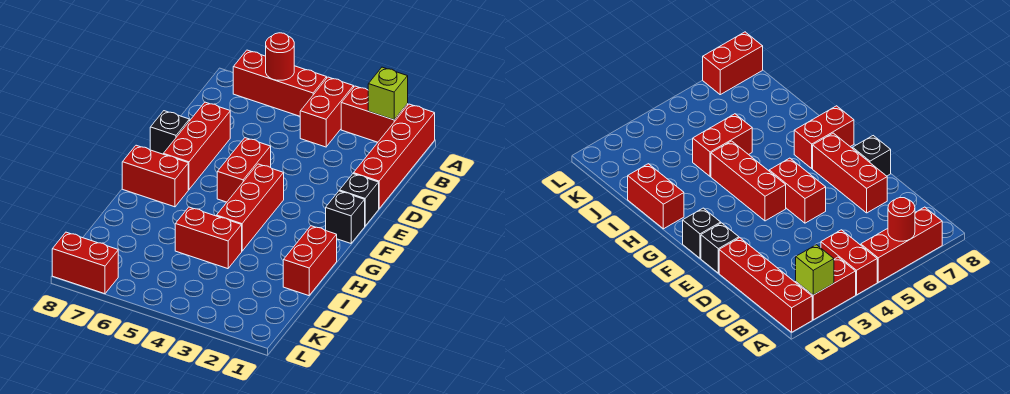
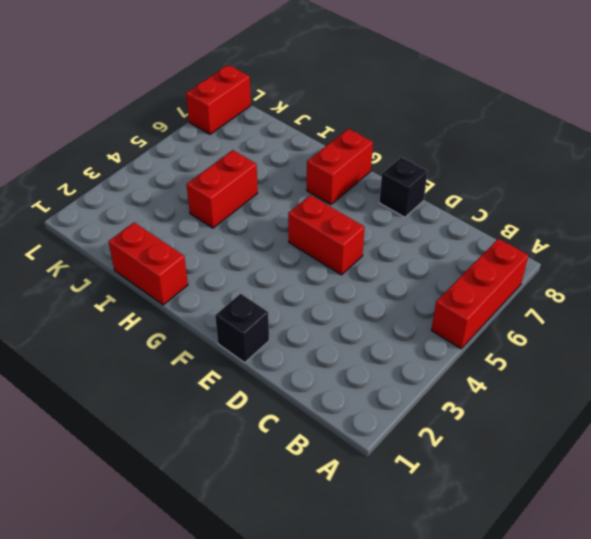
none -> red brick A1:D1 level 1
none -> red brick A2:A3 level 1
none -> red brick A4:B4 level 1

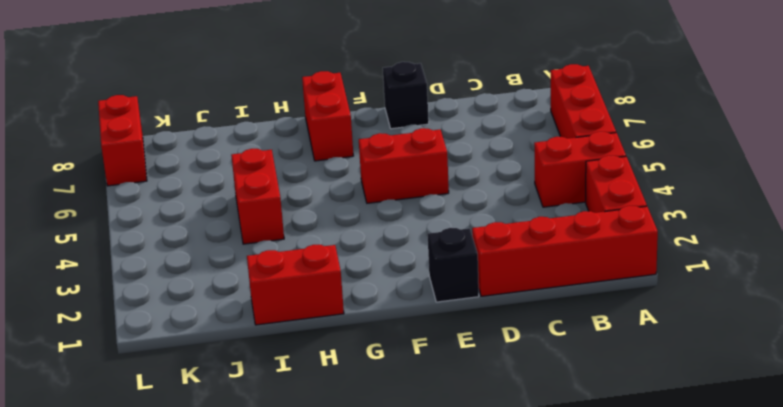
none -> red brick D7:F7 level 1
none -> black brick F1 level 1
none -> red brick F4:H4 level 1

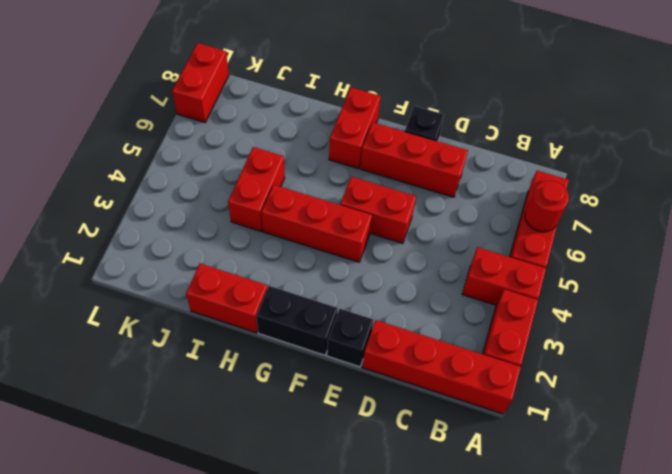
black brick F1:G1 level 1 -> black brick F1 level 1
none -> lime brick A2 level 2

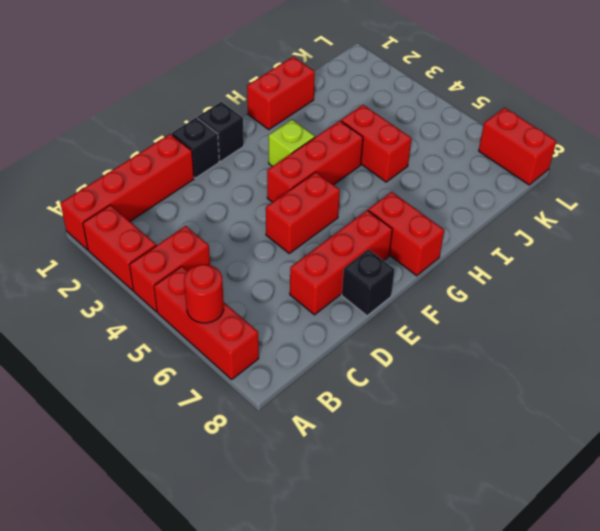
lime brick G3 level 1 -> lime brick A2 level 2

